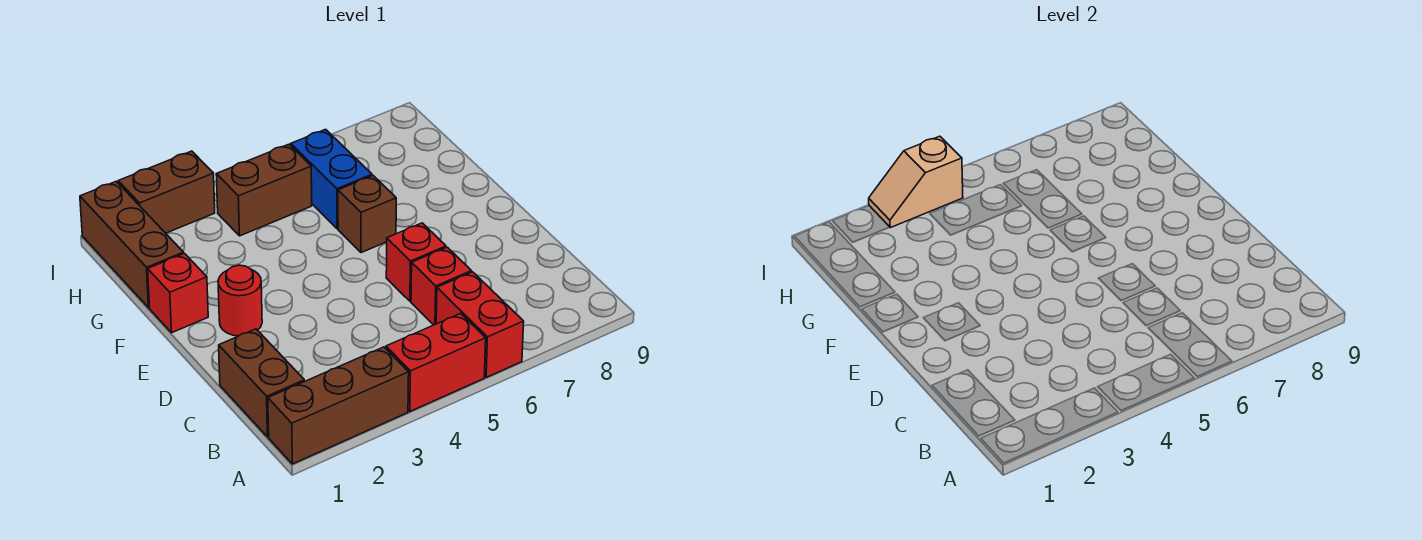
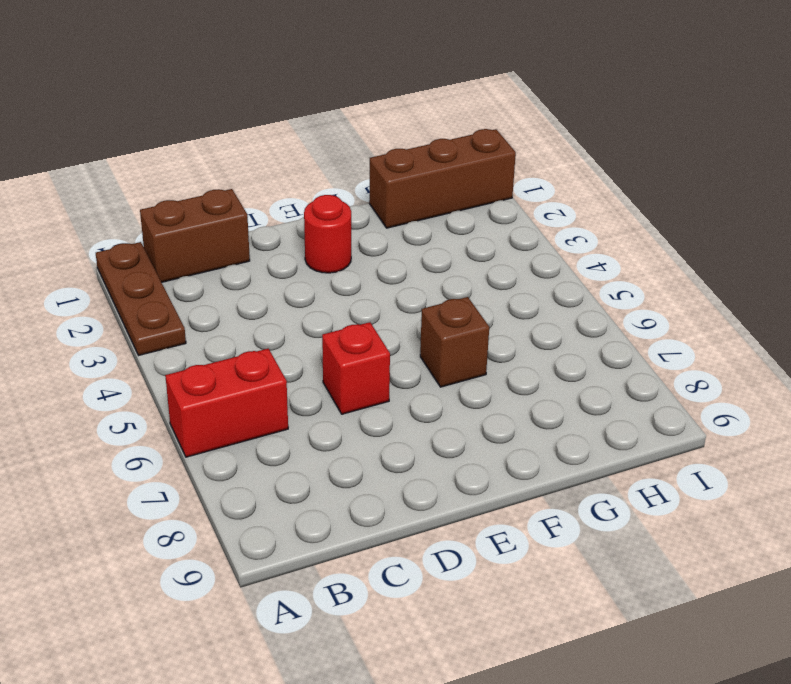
brown plate A1:A3 level 1 -> brown brick A1:A3 level 1
none -> red brick A4:A5 level 1
none -> red brick C6 level 1
none -> red brick F1 level 1

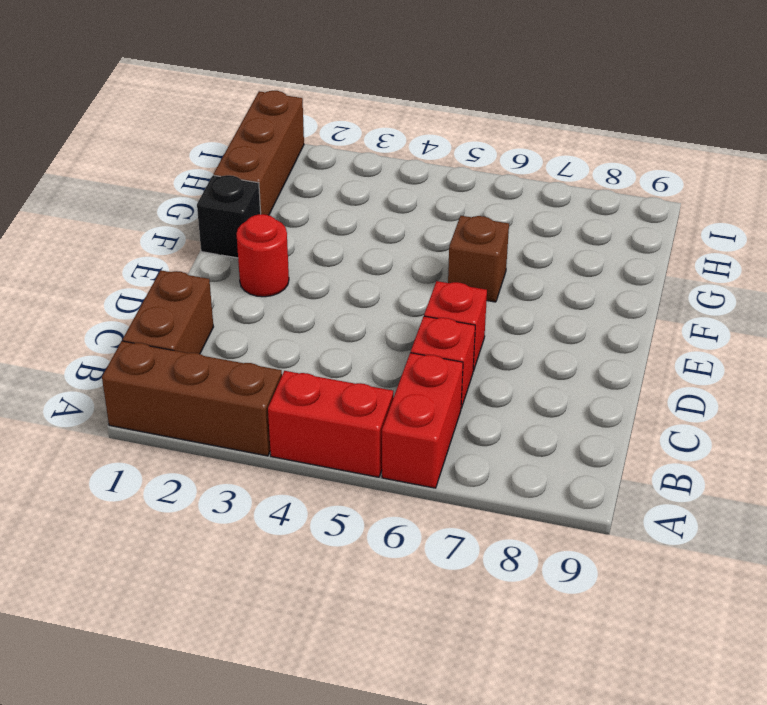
black brick F1 level 1 -> red brick F1 level 1
none -> blue brick G6:H6 level 1
none -> brown brick H4:H5 level 1
none -> brown brick I2:I3 level 1

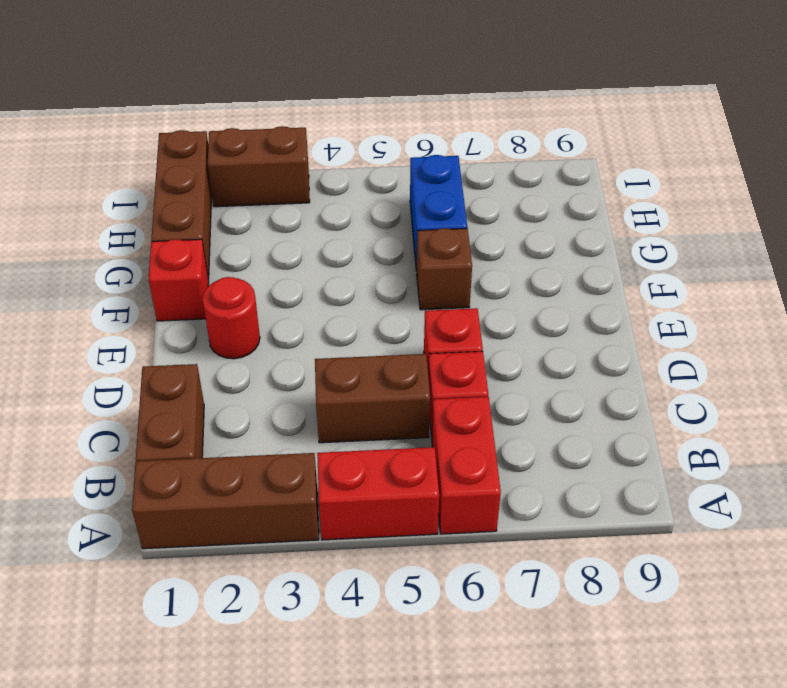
brown brick C4:C5 level 1 -> brown brick H4:H5 level 1
none -> tan slope I3:I4 level 2 top 4

